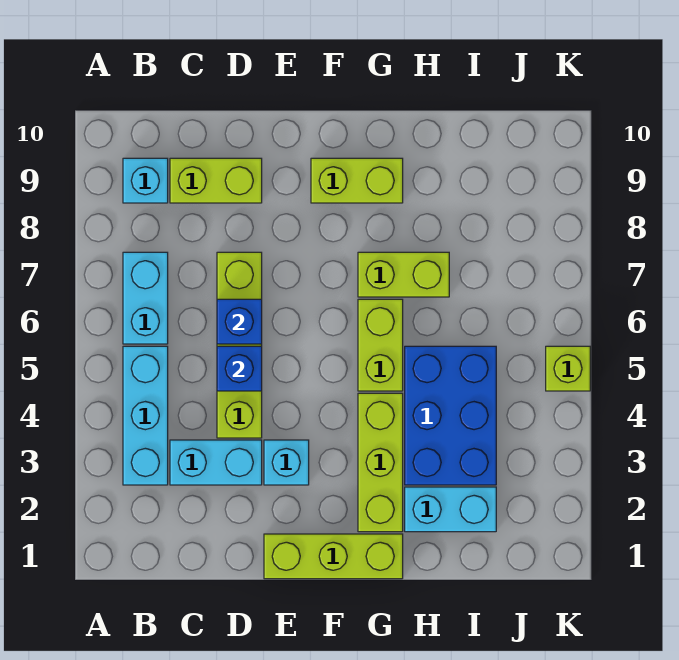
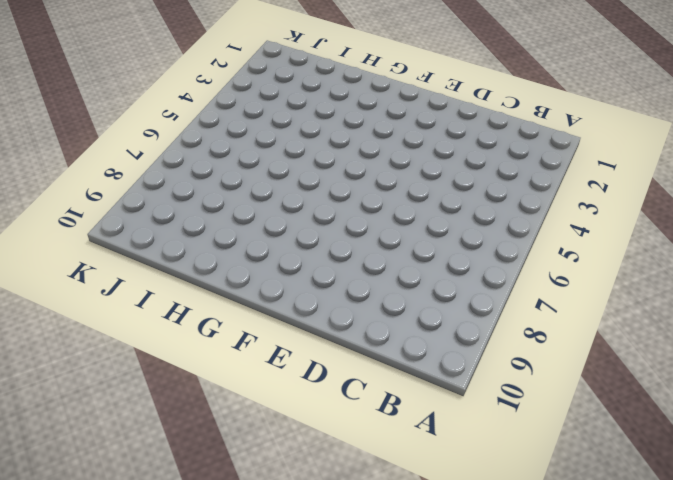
none -> cyan brick B3:B5 level 1
none -> cyan brick B6:B7 level 1
none -> cyan brick B9 level 1

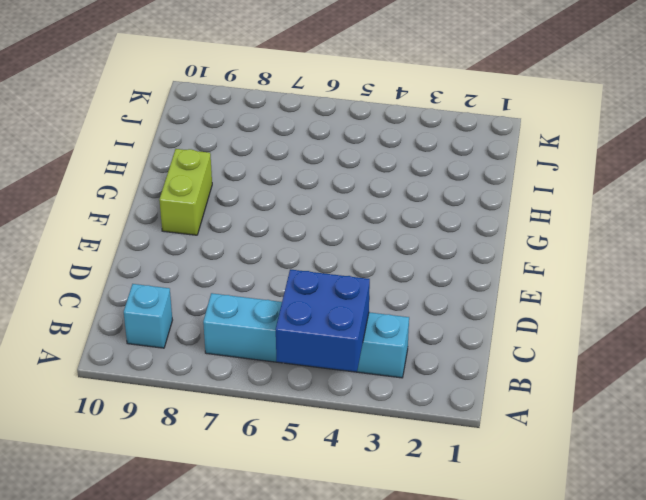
blue brick A4:B5 level 2 -> none
none -> cyan brick C3:D3 level 1
none -> lime brick C9:D9 level 1
none -> lime brick D4:D7 level 1

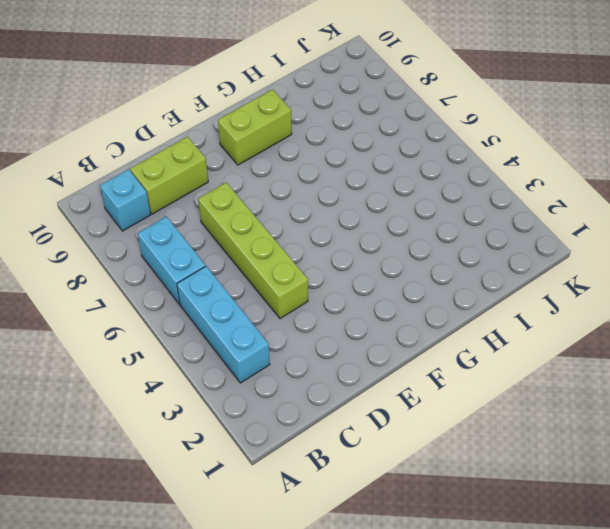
none -> cyan brick C3:D3 level 1
none -> lime brick E1:G1 level 1
none -> cyan brick E3 level 1

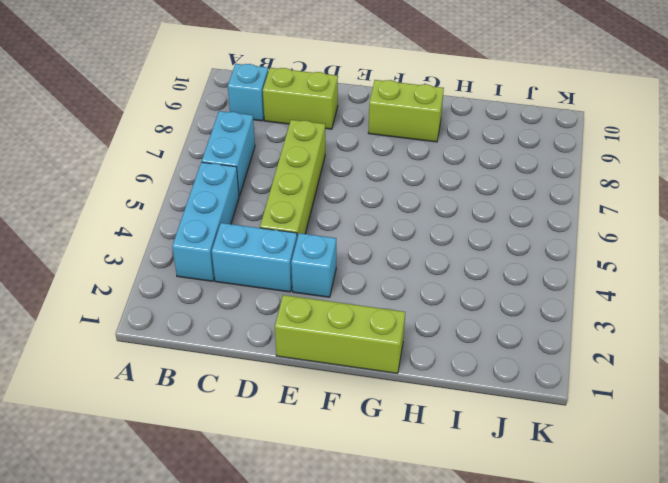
none -> lime brick G2:G4 level 1
none -> lime brick G5:G6 level 1
none -> lime brick G7:H7 level 1

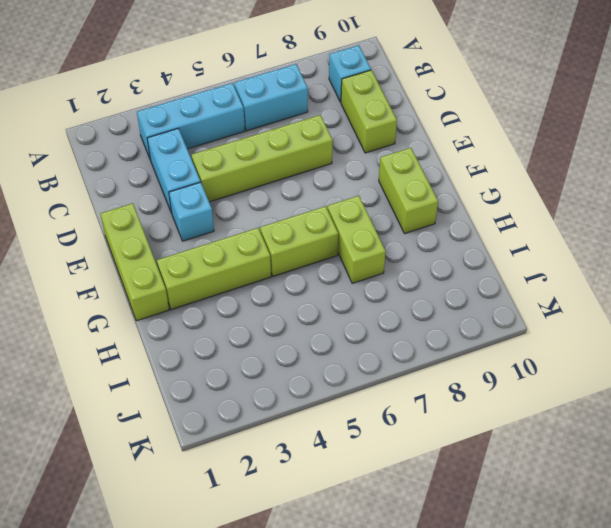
none -> cyan brick H2:I2 level 1
none -> blue brick H3:I5 level 1
none -> lime brick K5 level 1

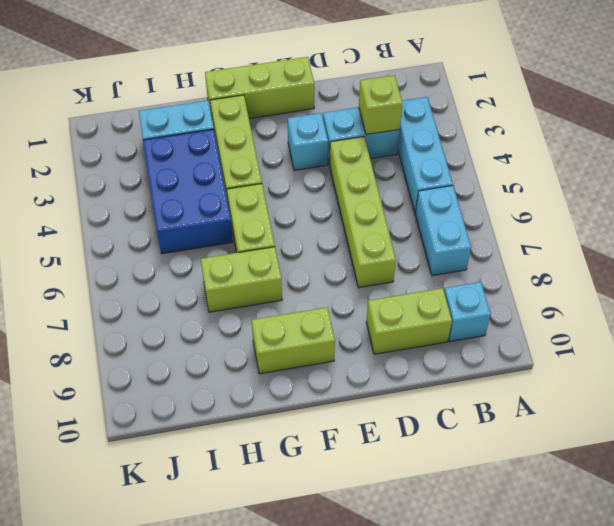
lime brick C3 level 2 -> lime brick K5 level 1
none -> blue brick D5 level 2
none -> blue brick D6 level 2

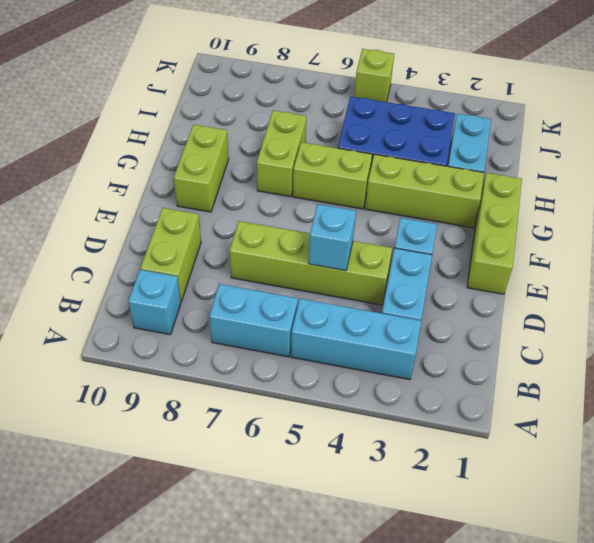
cyan brick D5 level 2 -> blue brick D5 level 2
none -> blue brick D6 level 2

